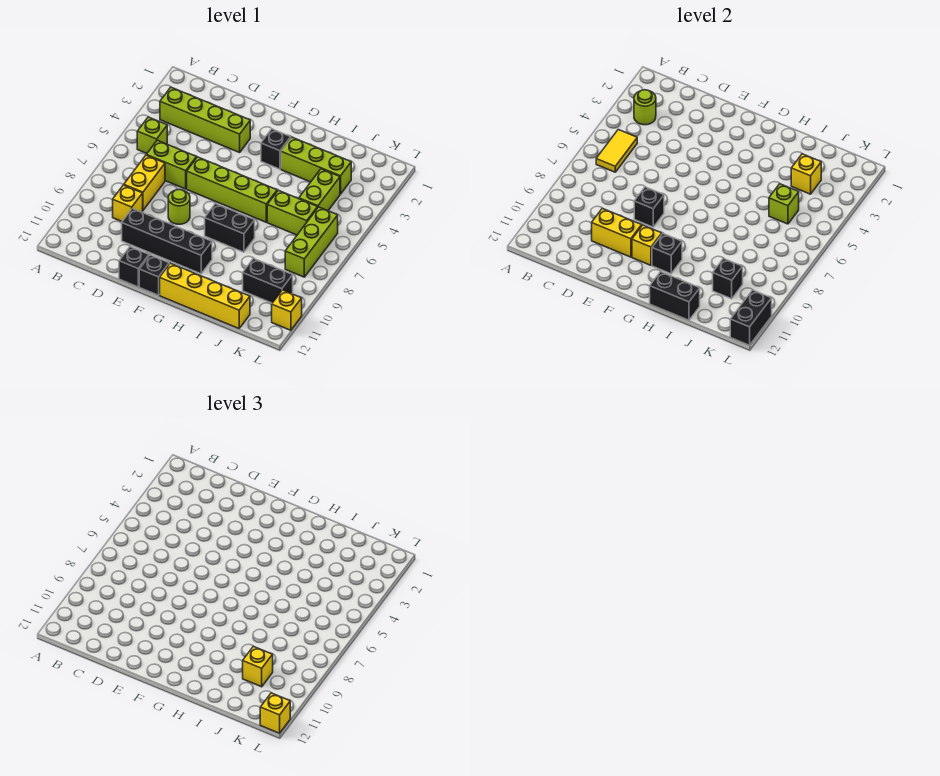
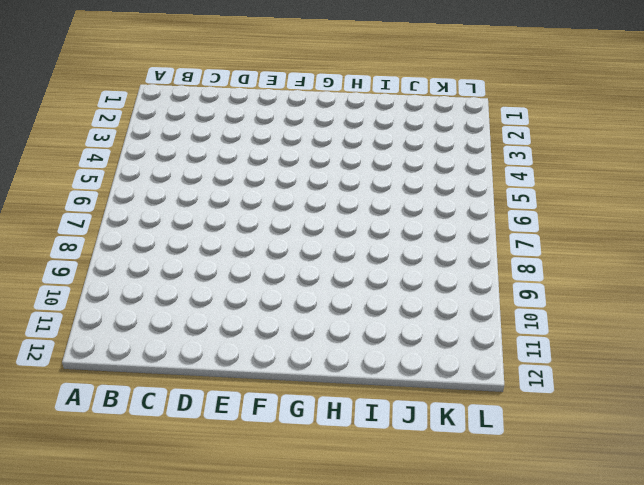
none -> lime brick B3:E3 level 1
none -> lime brick B5 level 1
none -> lime brick C6:D6 level 1
none -> yellow brick C7:C8 level 1

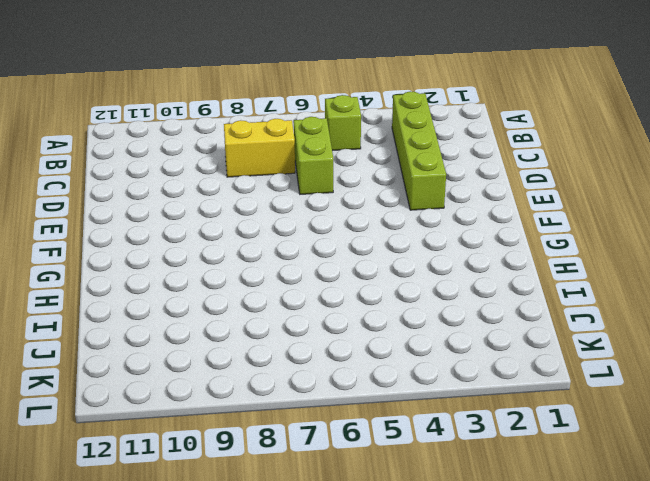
none -> yellow brick C9 level 1
none -> black brick D10:G10 level 1
none -> lime brick E6:H6 level 1
none -> lime round brick E8 level 1

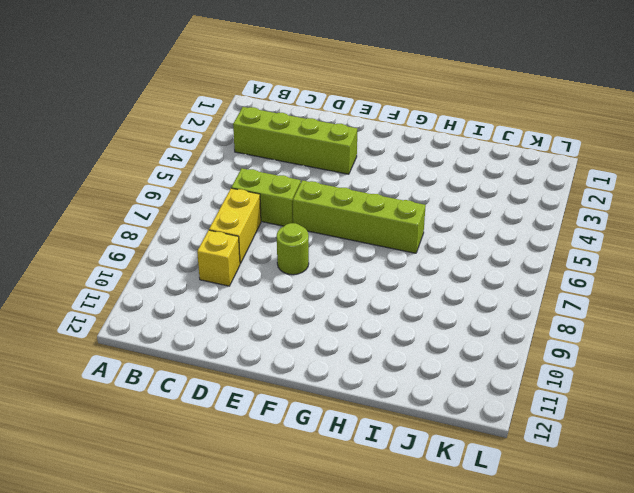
none -> lime brick B5 level 1
none -> black brick D10:G10 level 1
none -> black brick E12 level 1
none -> black brick F12 level 1

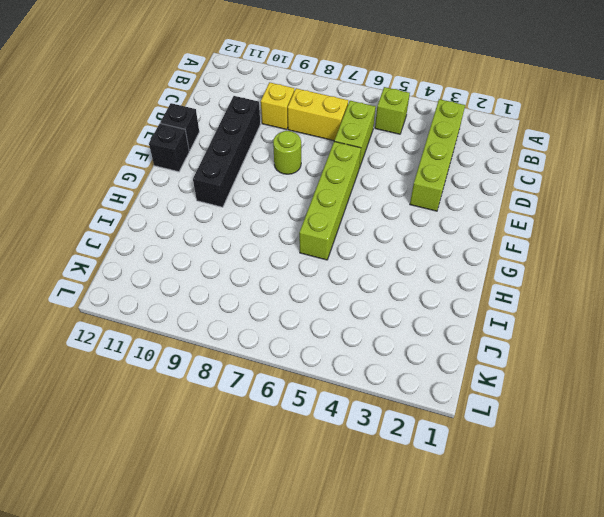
none -> black brick G3 level 1
none -> black brick G8:H8 level 1
none -> yellow brick G12:J12 level 1
none -> lime brick H3:J3 level 1

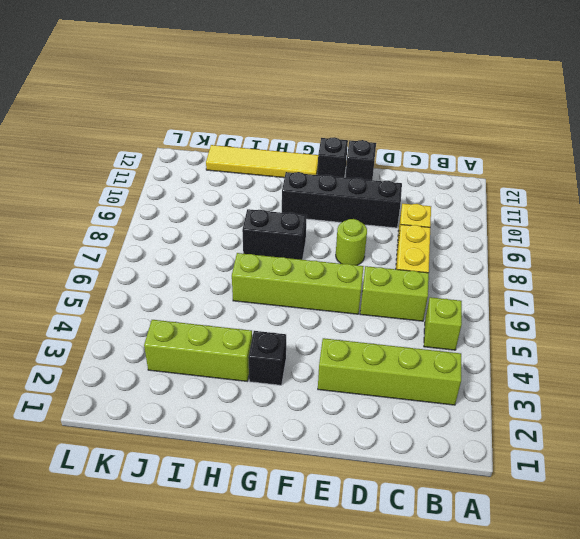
yellow tile G12:J12 level 1 -> yellow brick G12:J12 level 1
none -> lime brick I6:J6 level 1
none -> lime brick J4:J5 level 1
none -> black brick J10:K10 level 1
none -> lime brick K6:K8 level 1

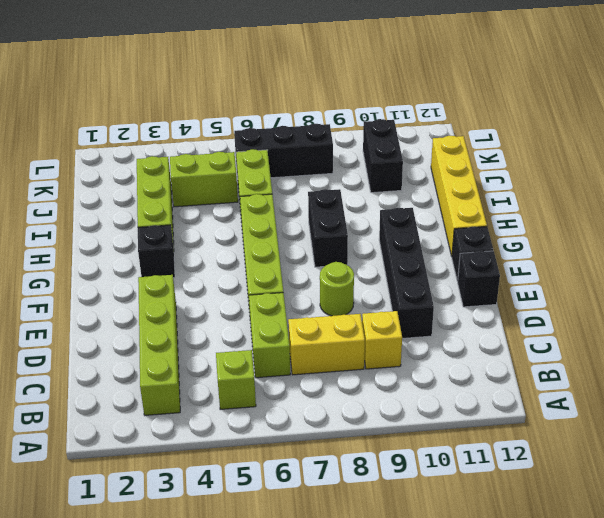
black brick K6:K8 level 1 -> lime brick K6:K8 level 1
none -> yellow brick L11 level 1
none -> lime round brick B3 level 2
none -> yellow tile B5:B6 level 2
none -> yellow brick D10:E10 level 2

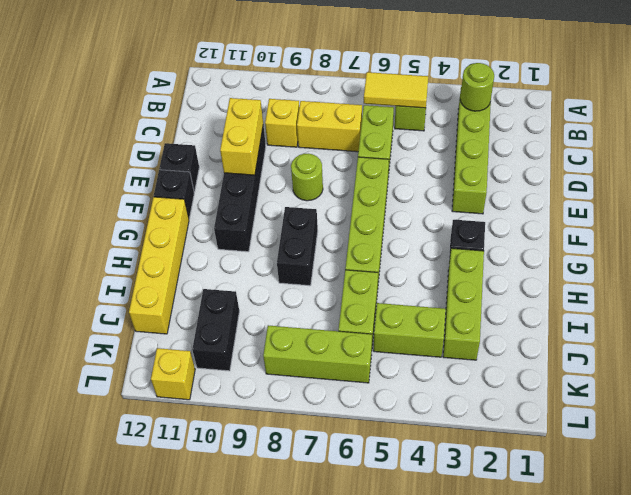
none -> black brick E8 level 2
none -> yellow brick F10 level 2
none -> black brick G10 level 2
none -> black brick H12:I12 level 2

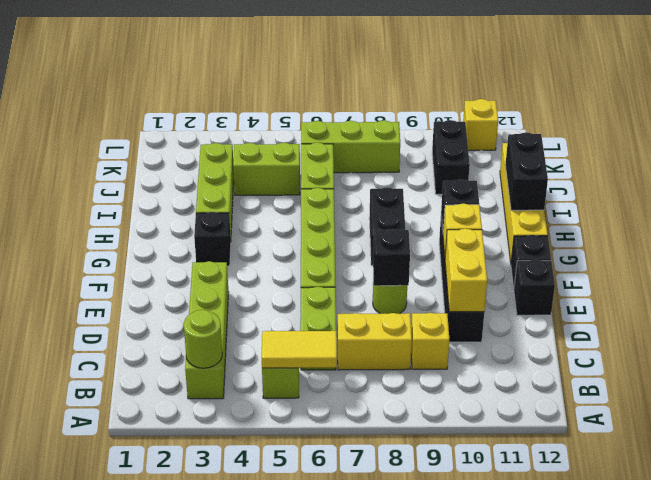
none -> yellow brick J3 level 2
none -> lime brick J5 level 2
none -> black brick J10 level 2
none -> black brick L11:L12 level 2

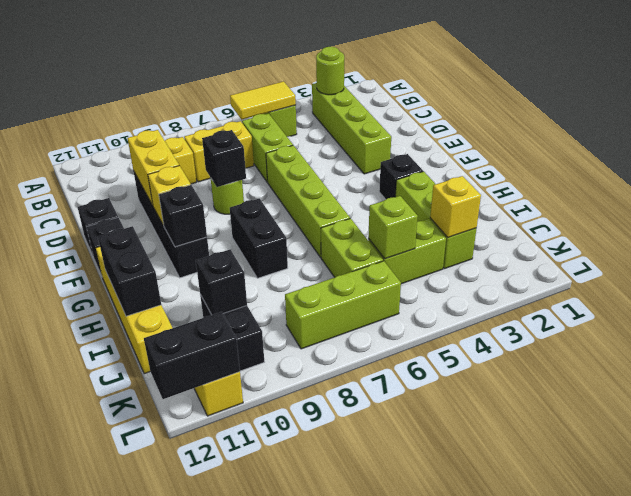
none -> yellow brick J10 level 3
none -> yellow brick L12 level 3

